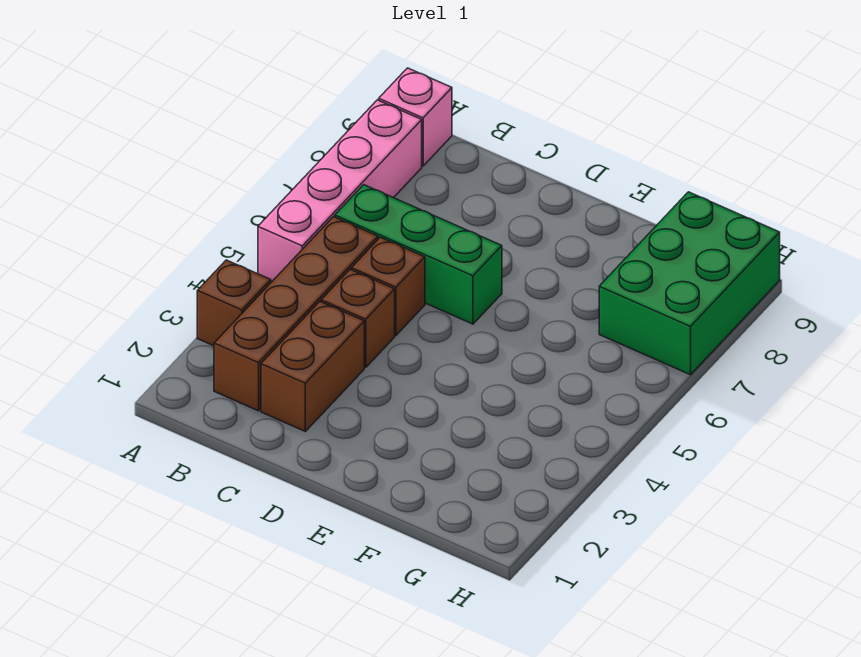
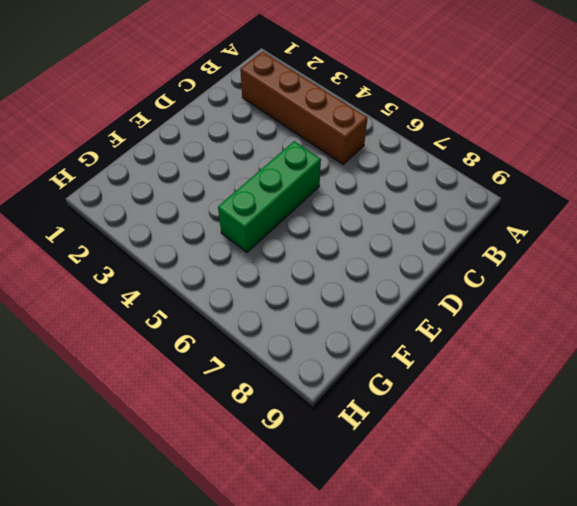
green brick D5:F5 level 1 -> green brick B6:D6 level 1
none -> brown brick A3 level 1
none -> pink brick A5:A8 level 1

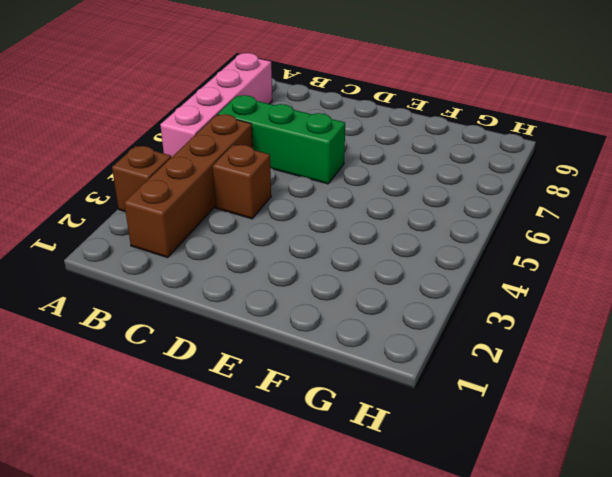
none -> pink brick A9 level 1
none -> brown brick C2:C3 level 1

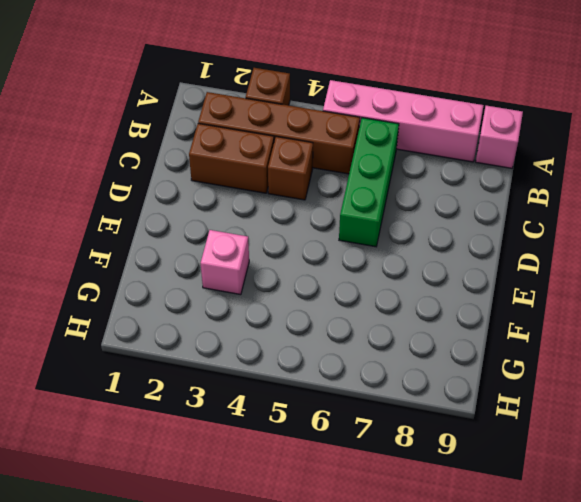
pink brick F3 level 1 -> none
none -> brown brick C5 level 1
none -> green brick G7:H9 level 1

